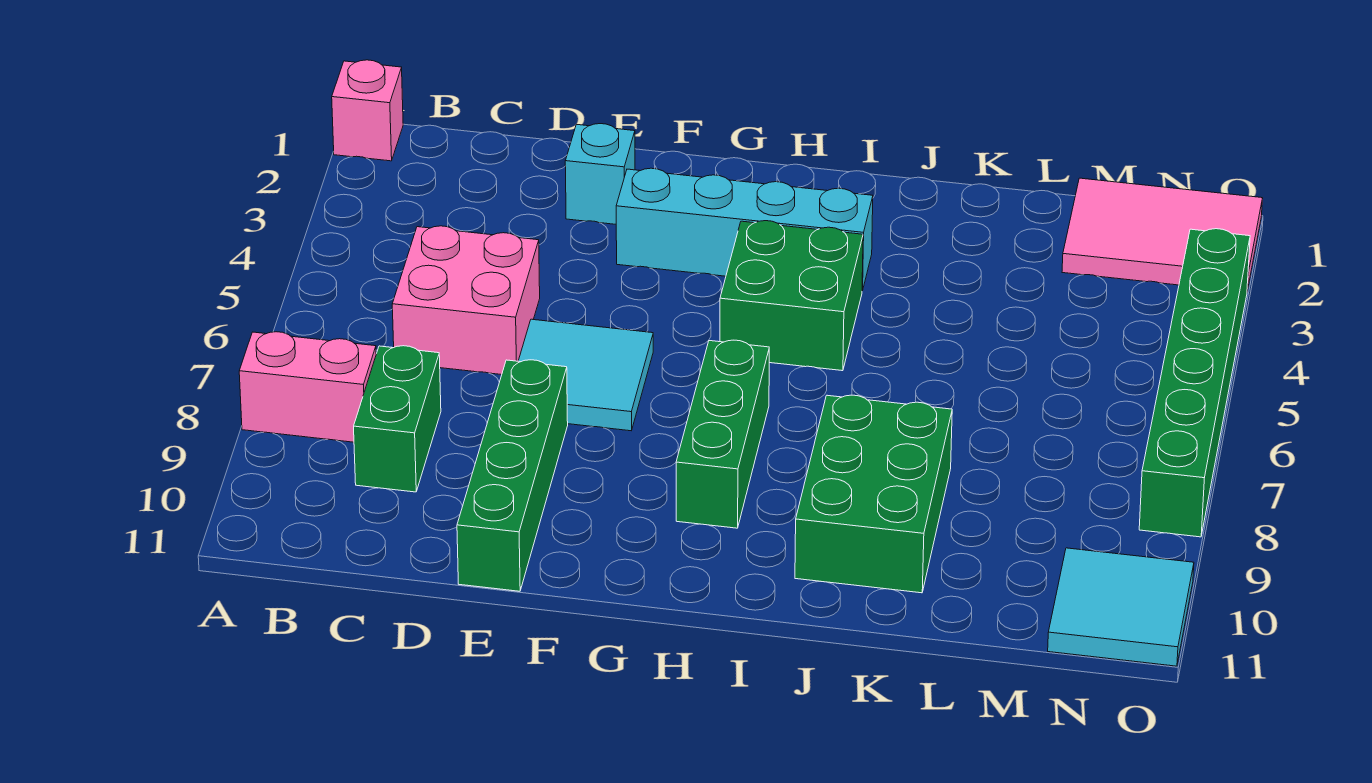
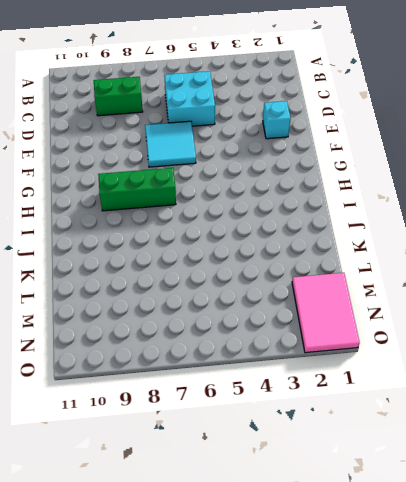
cyan brick C5:D6 level 1 -> pink brick C5:D6 level 1
none -> pink brick A1 level 1
none -> pink brick A8:B8 level 1
none -> green brick E8:E11 level 1

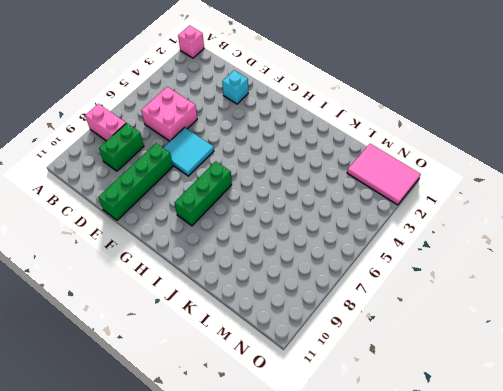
none -> cyan brick F3:I3 level 1
none -> green brick H4:I5 level 1
none -> green brick J8:K10 level 1

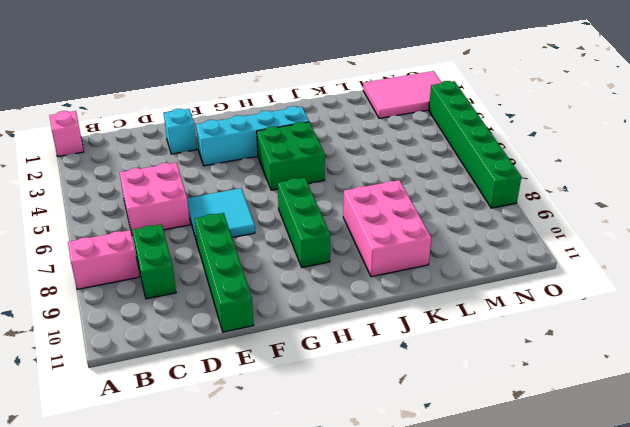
pink brick J8:K10 level 1 -> green brick J8:K10 level 1
none -> cyan tile N10:O11 level 1

